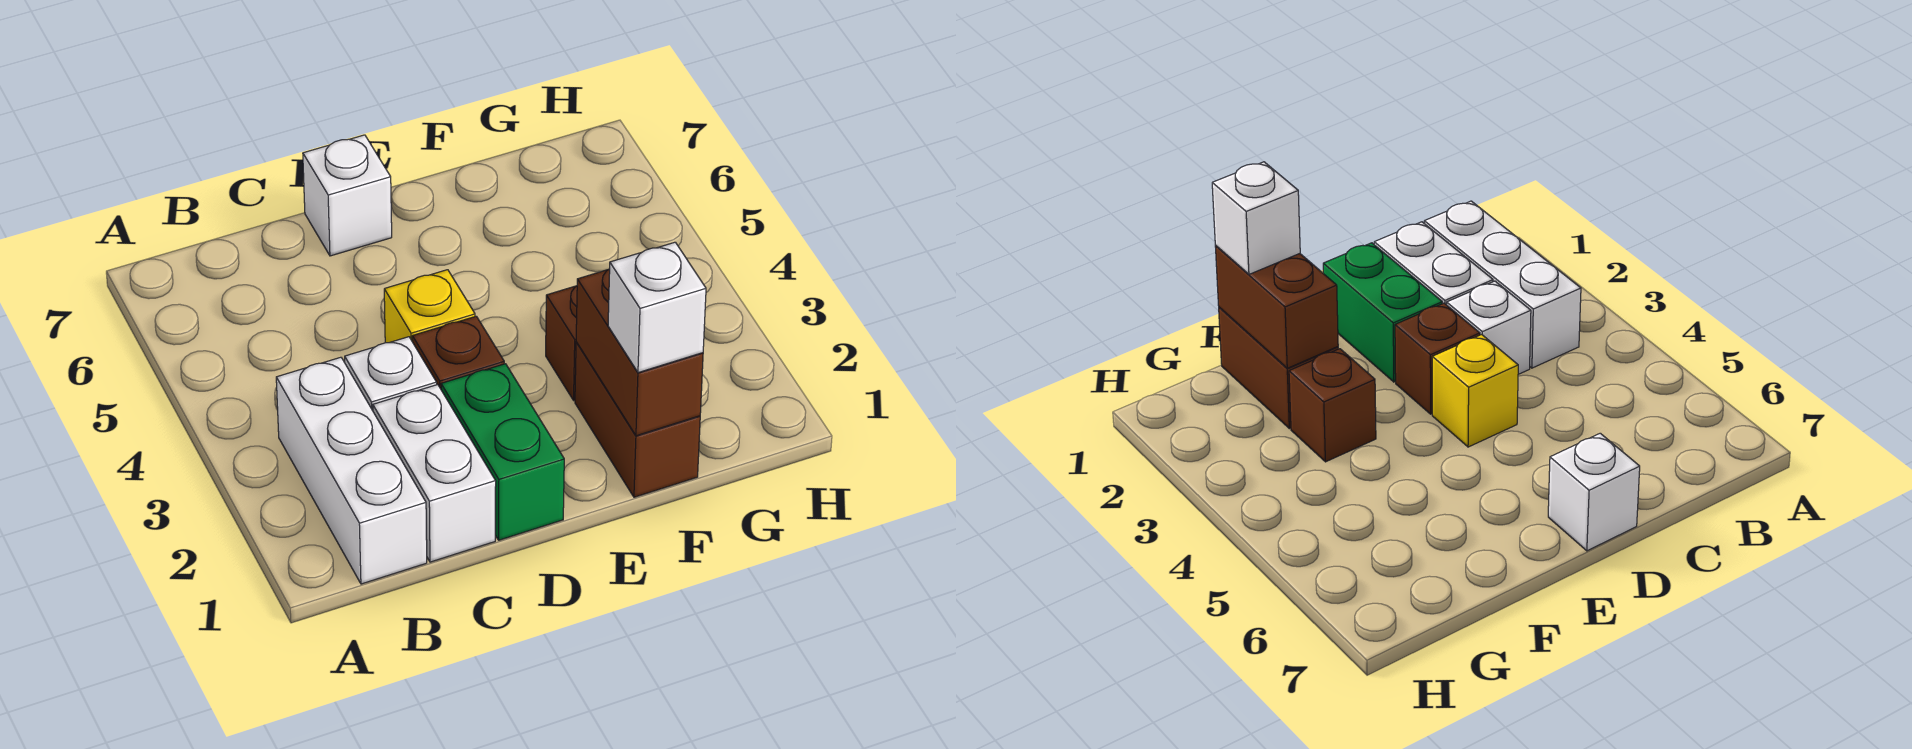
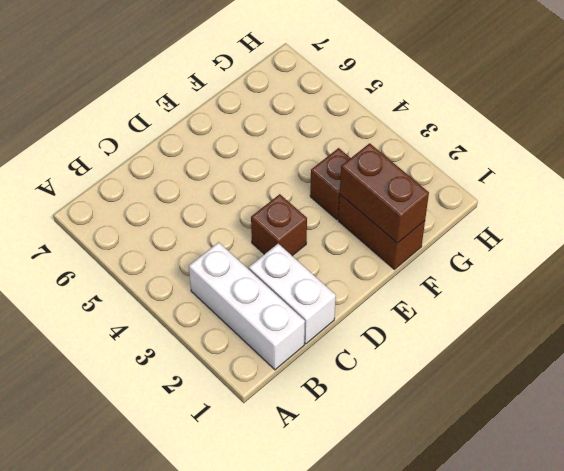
none -> white brick C3 level 1
none -> green brick D1:D2 level 1

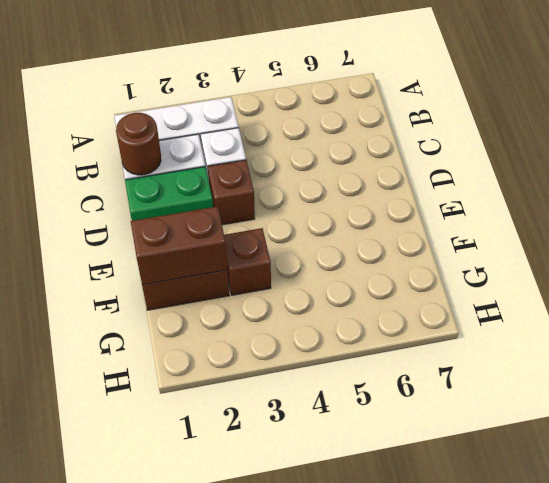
brown round brick C1 level 2 -> none
none -> yellow brick D4 level 1
none -> white brick D7 level 1

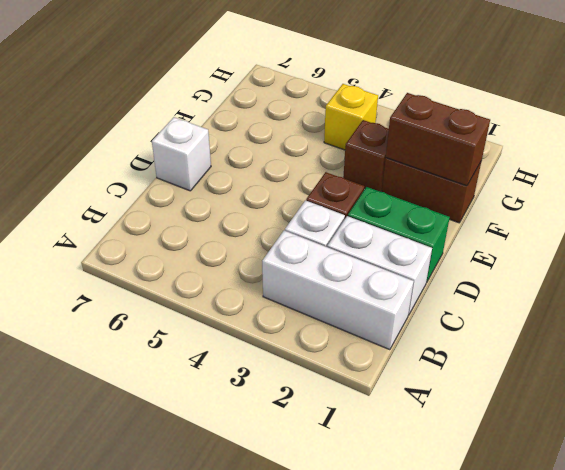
yellow brick G4 level 1 -> yellow brick D4 level 1
none -> white brick F1 level 3

